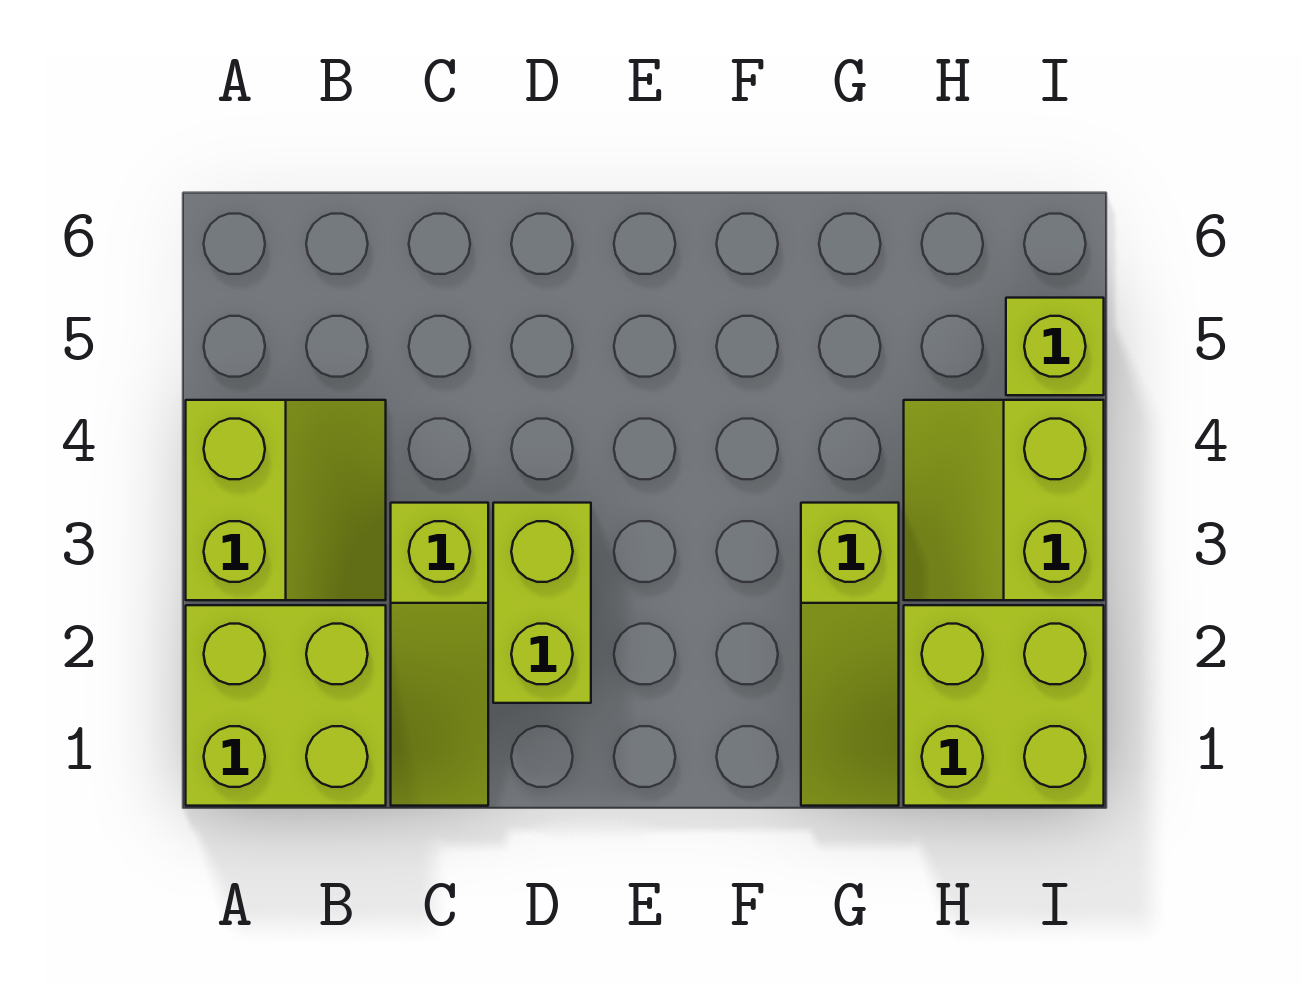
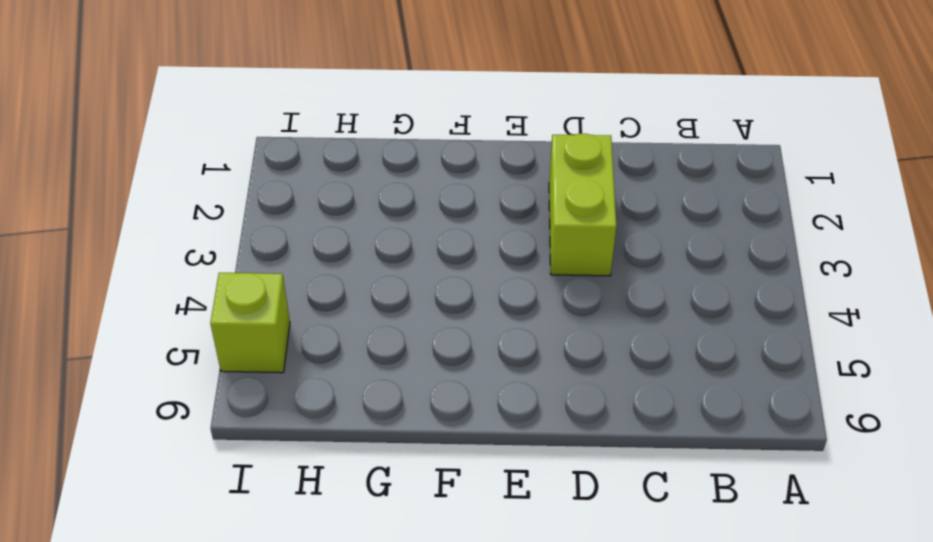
none -> lime brick A1:B2 level 1
none -> lime slope A3:B4 level 1 top A

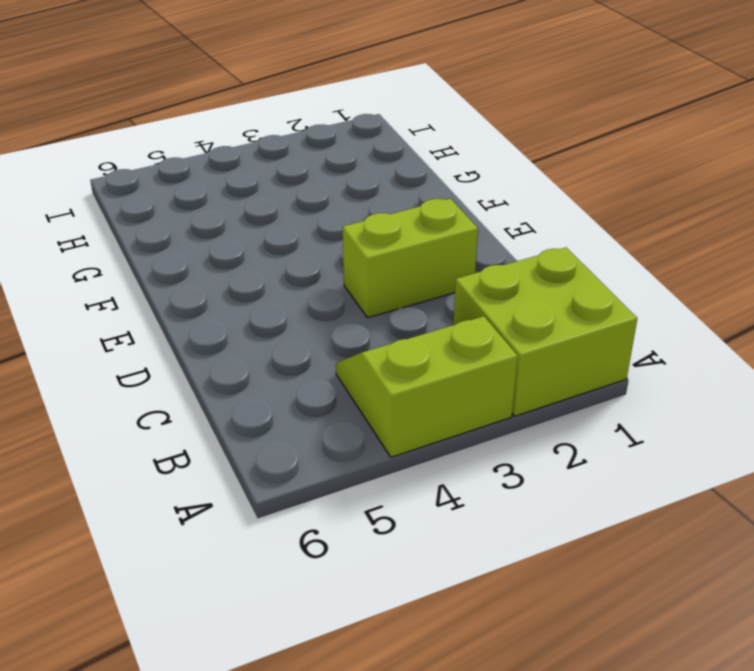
none -> lime slope C1:C3 level 1 top 3
none -> lime slope G1:G3 level 1 top 3

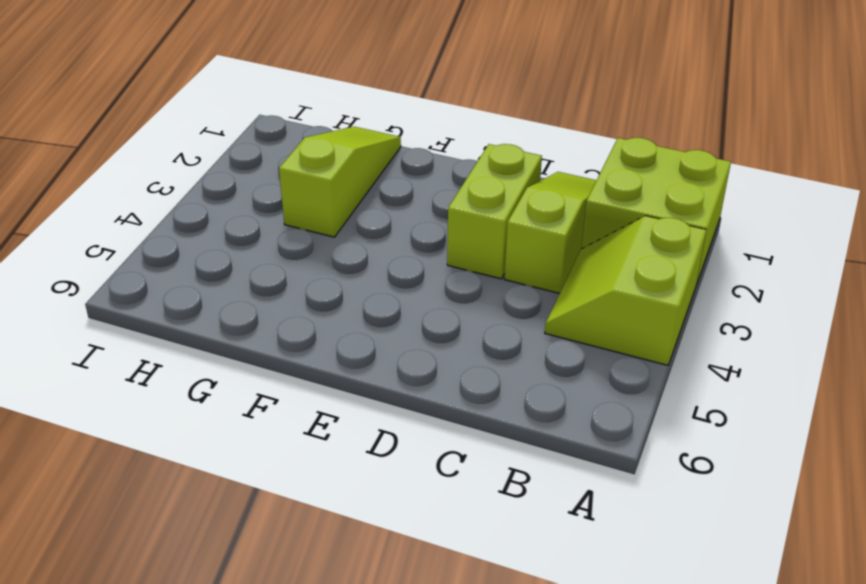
none -> lime brick H1:I2 level 1
none -> lime slope H3:I4 level 1 top I

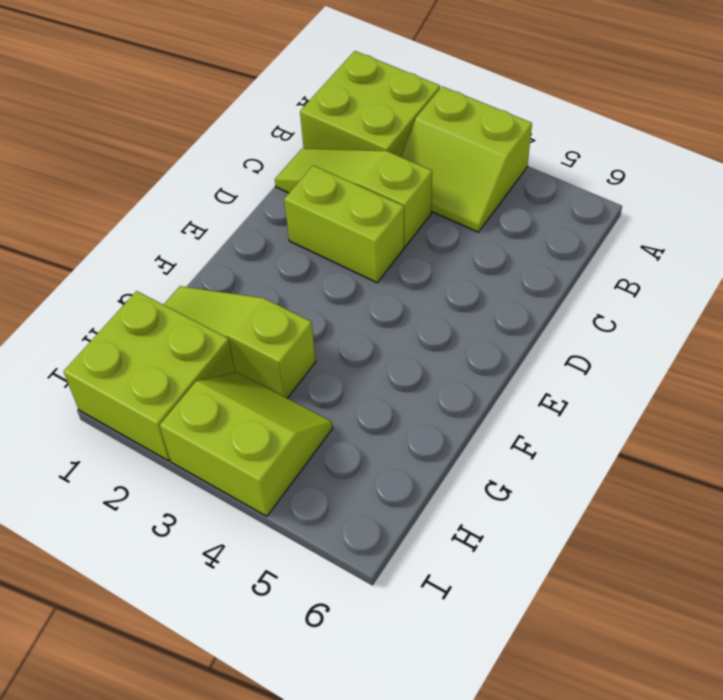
none -> lime brick I5 level 1

